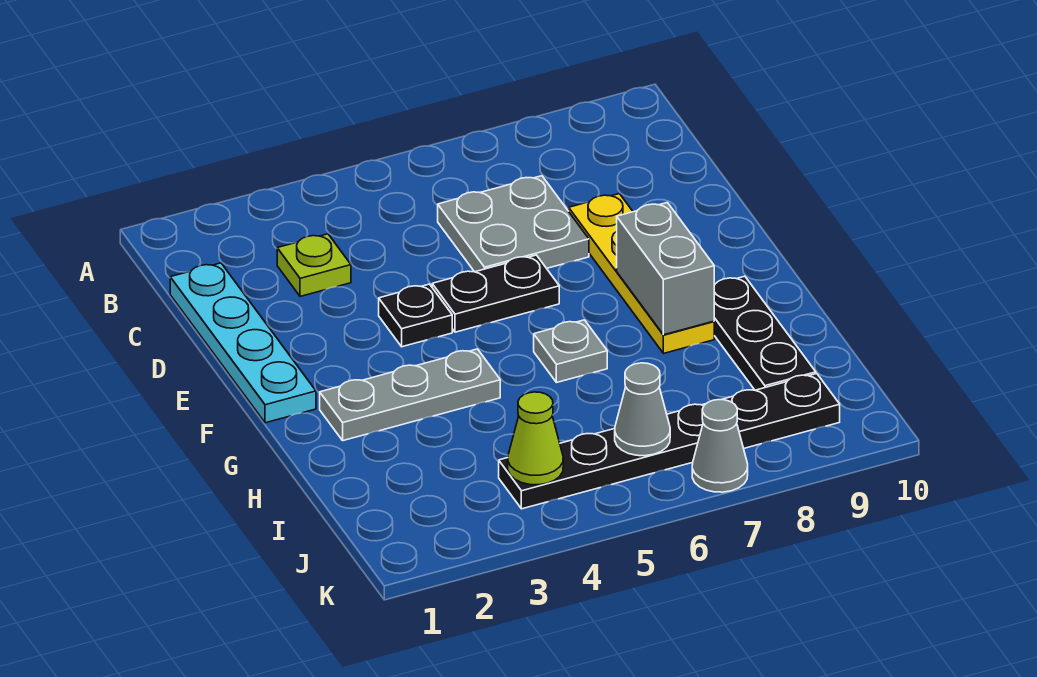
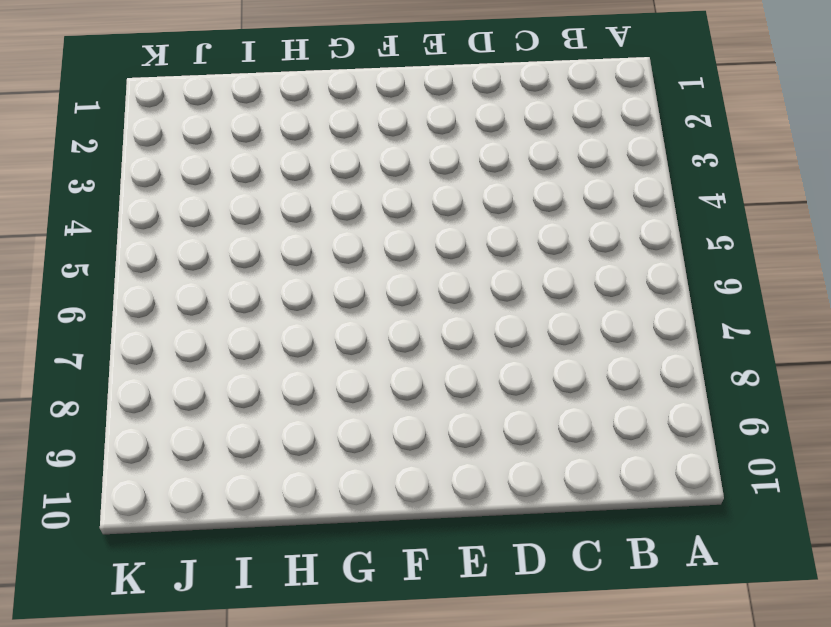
none -> cyan plate C1:F1 level 1
none -> lime plate C3 level 1
none -> grey plate C6:D7 level 1

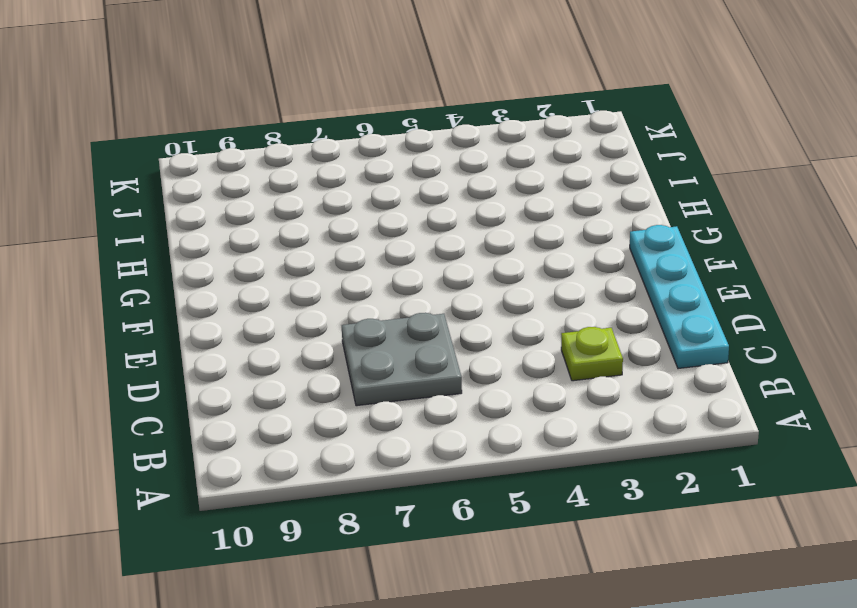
none -> yellow plate D8:G8 level 1
none -> black plate E4 level 1
none -> black plate E5:E6 level 1

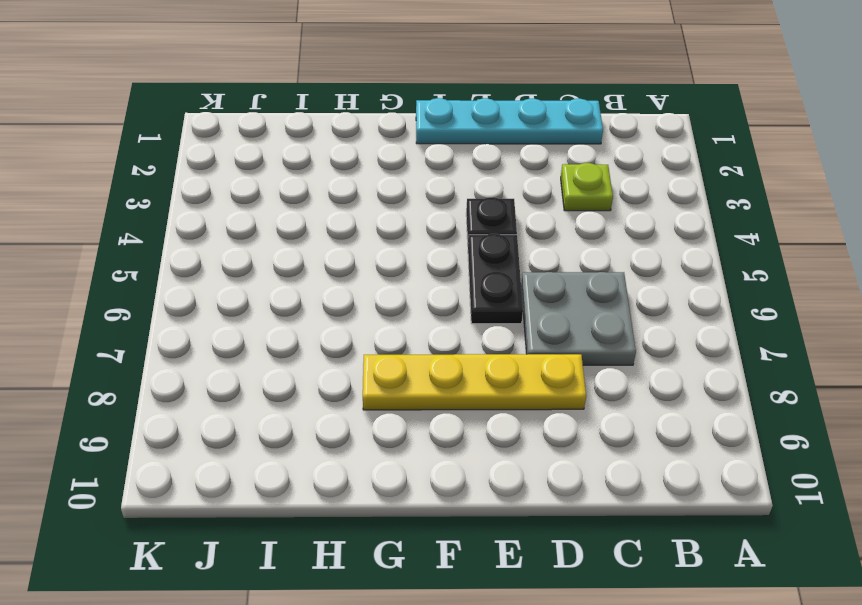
none -> grey plate G2:G4 level 1
none -> grey plate G6 level 1
none -> black plate G9:I9 level 1

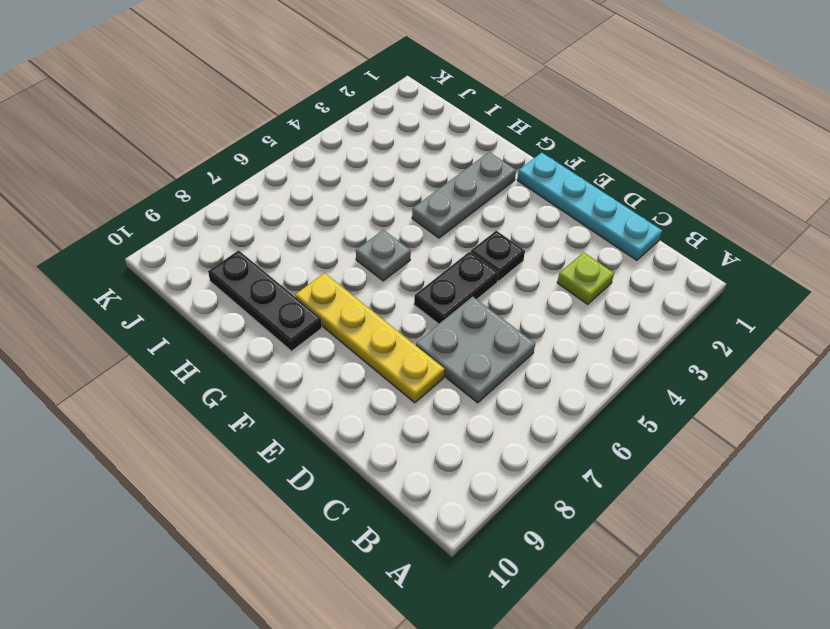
none -> black plate J4:J9 level 1
none -> grey cone K7 level 1
none -> grey brick F8:G8 level 2

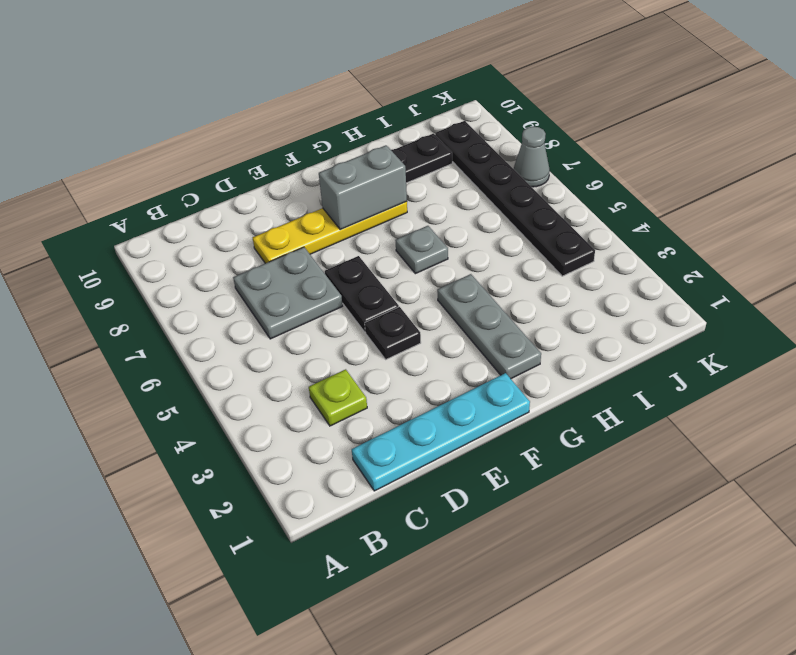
none -> lime cone J4 level 2
none -> grey cone J6 level 2

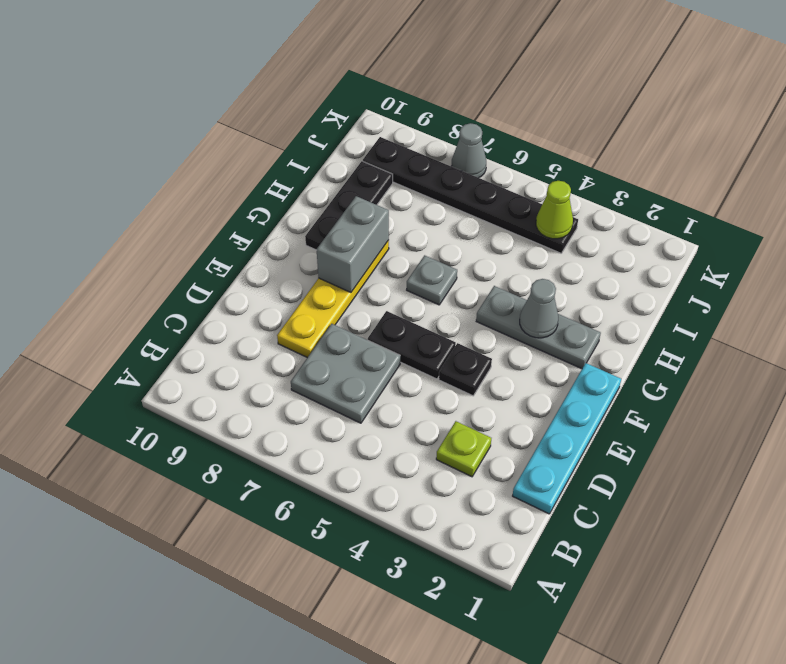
grey cone G3 level 2 -> grey cone J6 level 2

